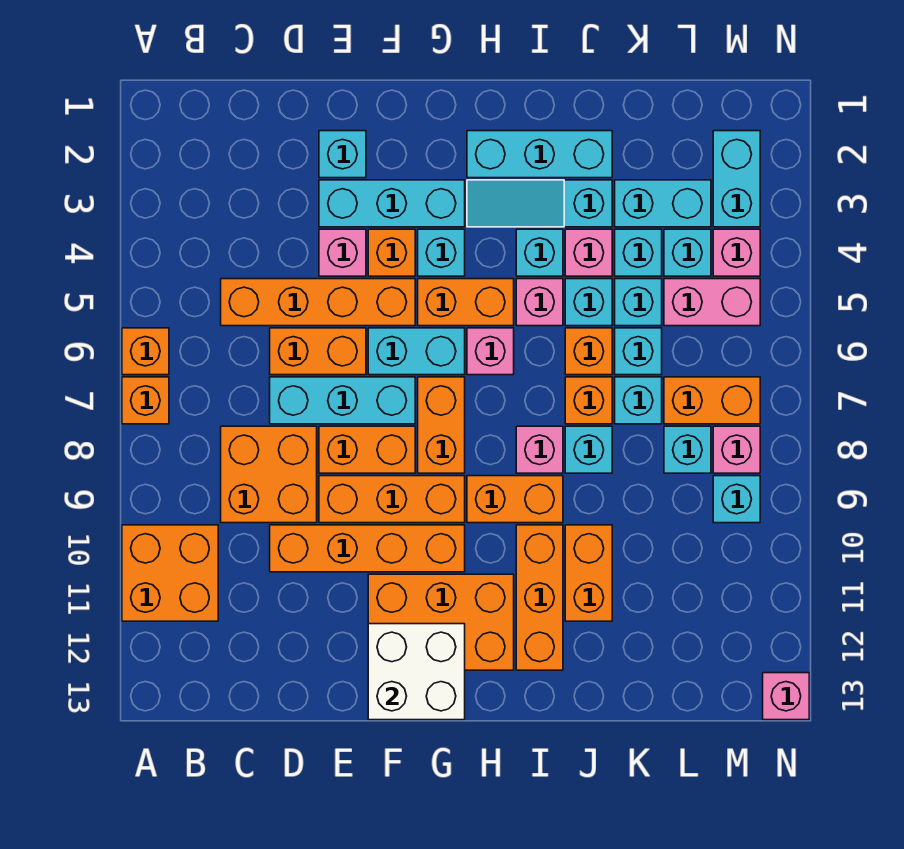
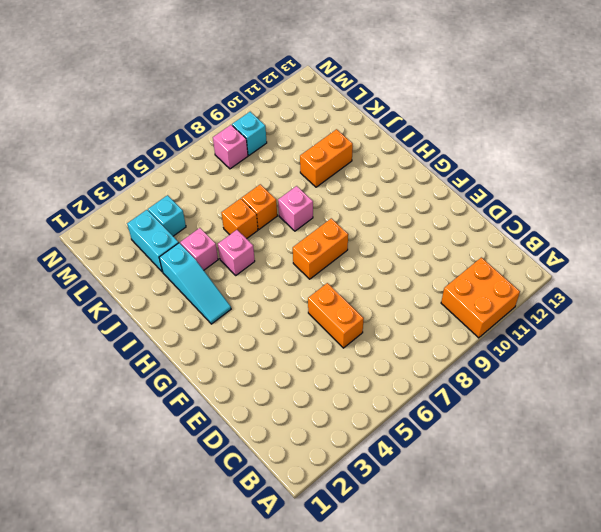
none -> orange brick A6 level 1
none -> orange brick A7 level 1
none -> orange brick C5:F5 level 1
none -> orange brick C8:D9 level 1

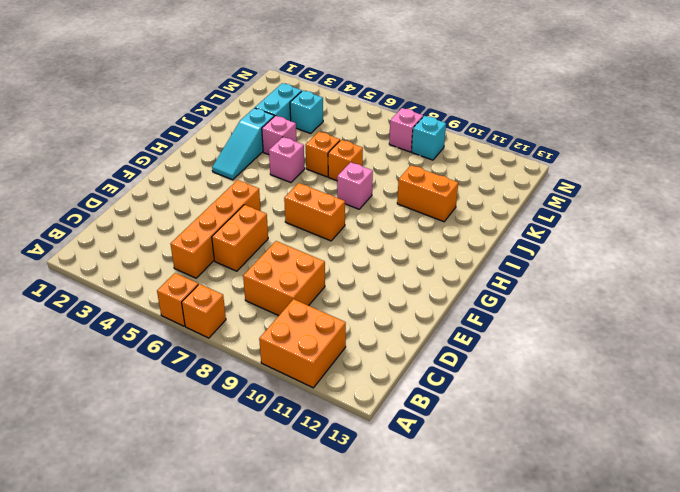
none -> cyan brick D7:F7 level 1
none -> orange brick D10:G10 level 1
none -> cyan brick E2 level 1
none -> cyan brick E3:G3 level 1

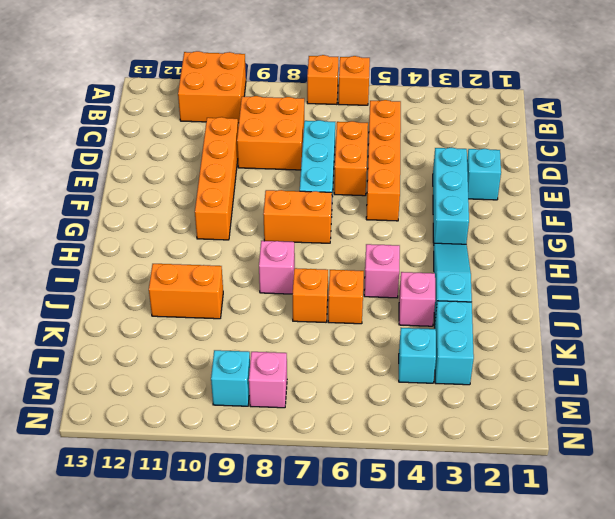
none -> pink brick E4 level 1
none -> orange brick E8:F8 level 1
none -> orange brick E9:G9 level 1
none -> orange brick F4 level 1

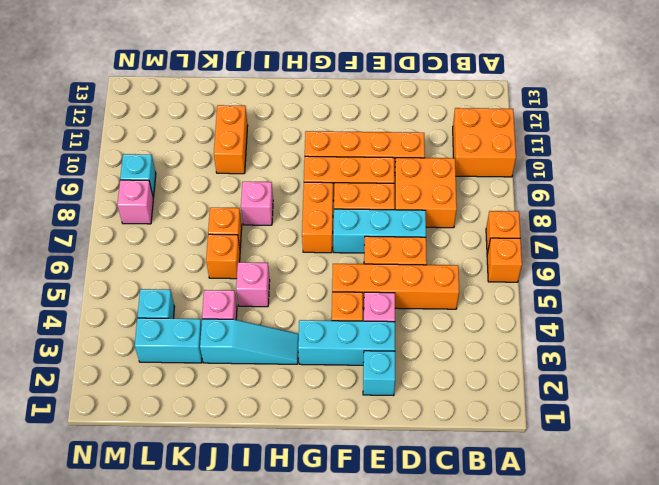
none -> cyan brick F6:G6 level 1
none -> orange brick F11:H12 level 1
none -> cyan brick G4 level 1
none -> orange brick G5:H5 level 1

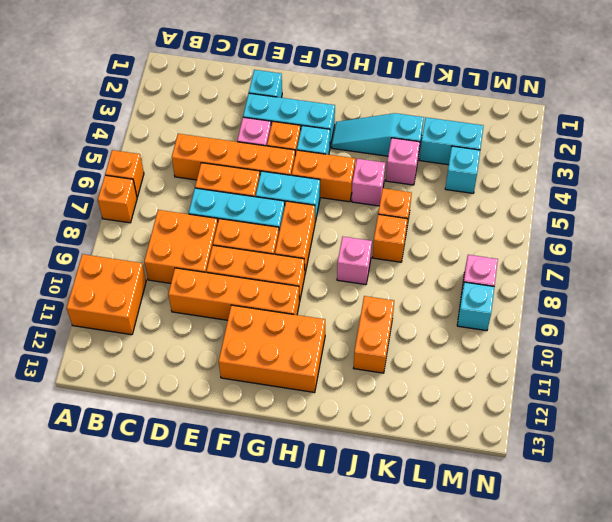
none -> cyan brick H2:J2 level 1
none -> pink brick H6 level 1
none -> orange brick H9:I9 level 1
none -> cyan brick I4 level 1

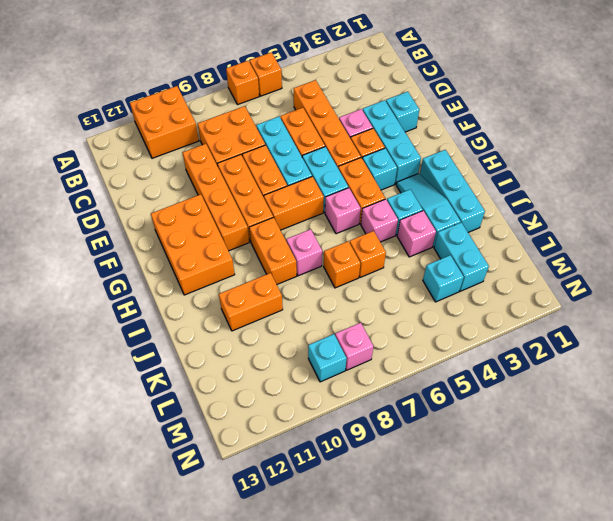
none -> orange brick I10:I12 level 1
none -> cyan brick J5 level 1
none -> cyan brick J8 level 1
none -> cyan brick K4 level 1

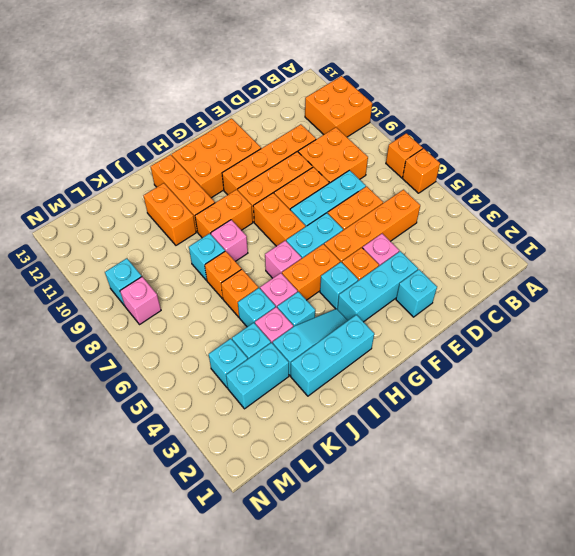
none -> cyan brick K5 level 1
none -> cyan brick K6 level 1
none -> cyan brick K7 level 1
none -> pink brick L5:M5 level 1

